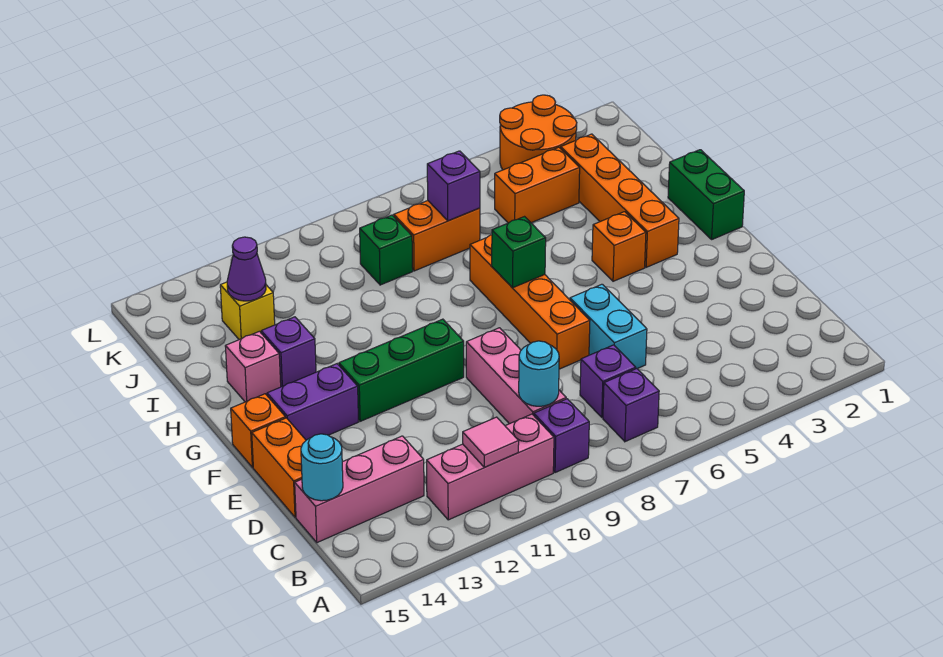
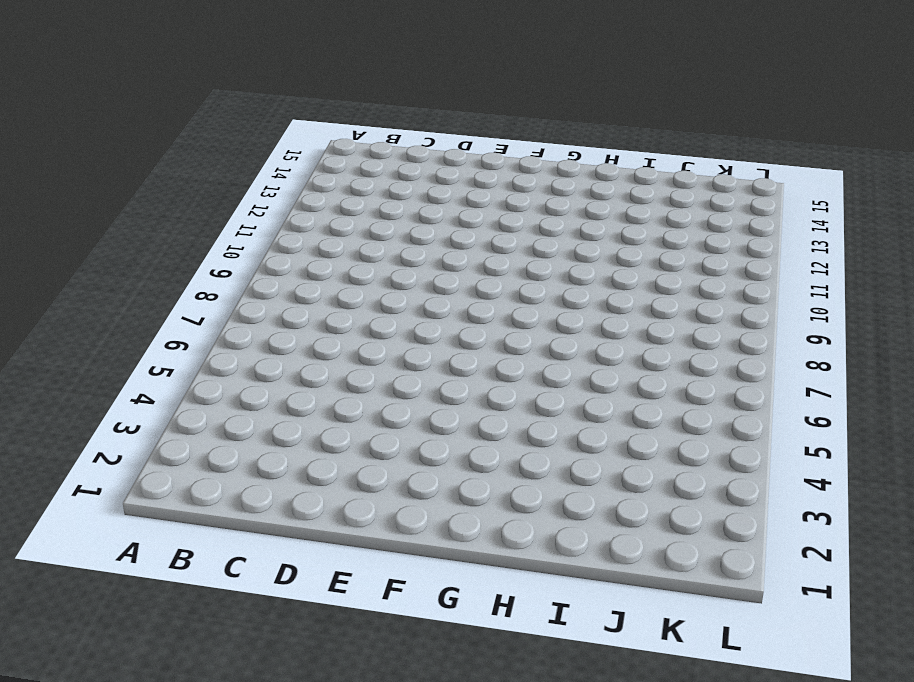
none -> purple brick B7 level 1
none -> purple brick B9 level 1
none -> pink brick B10:B12 level 1

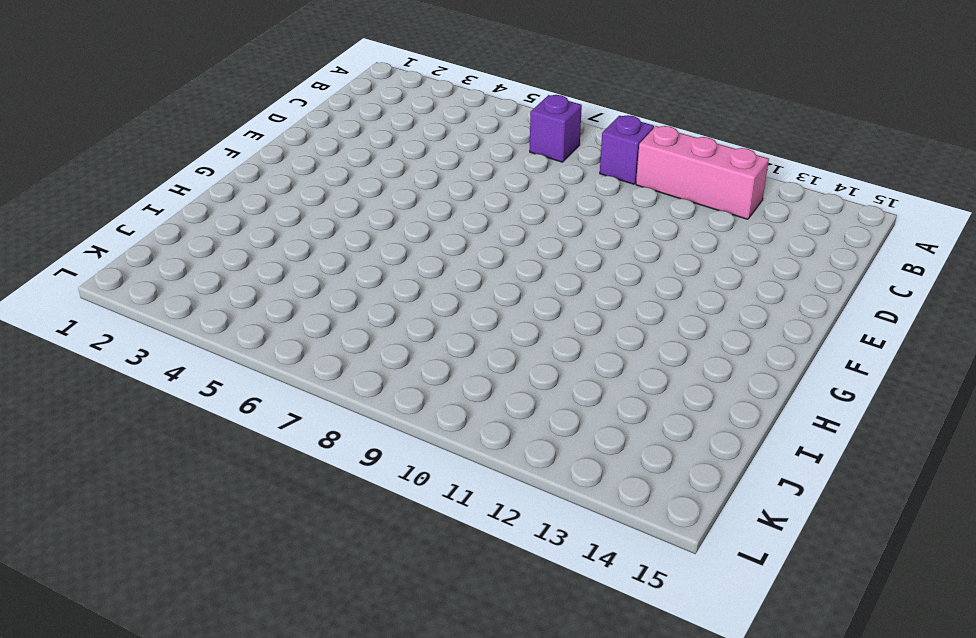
none -> purple brick C7 level 1
none -> pink brick C9:E9 level 1
none -> pink brick C13:C15 level 1

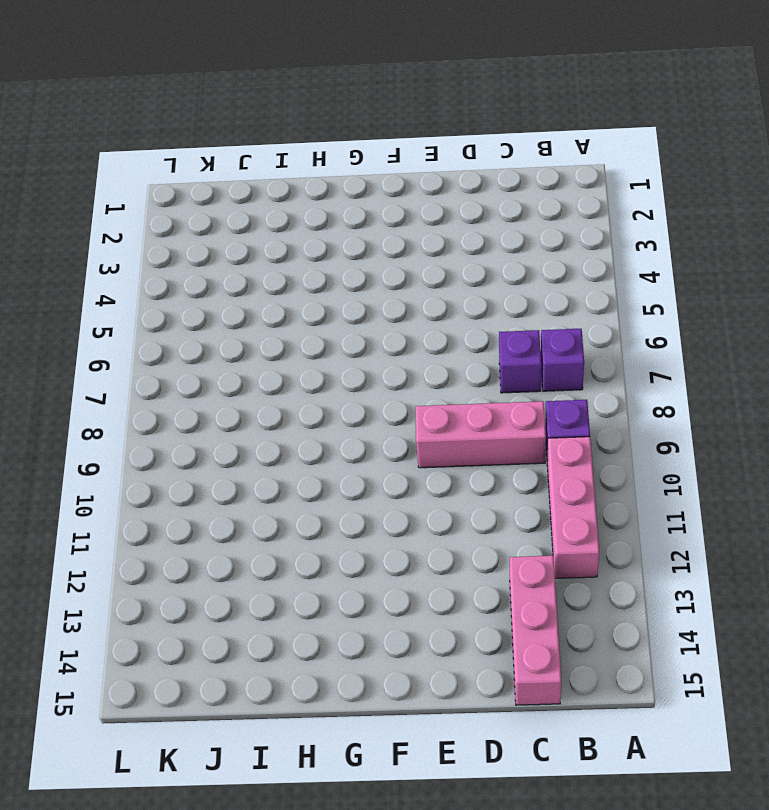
none -> cyan brick D6:E6 level 1
none -> orange brick D15:E15 level 1
none -> orange brick E7:H7 level 1

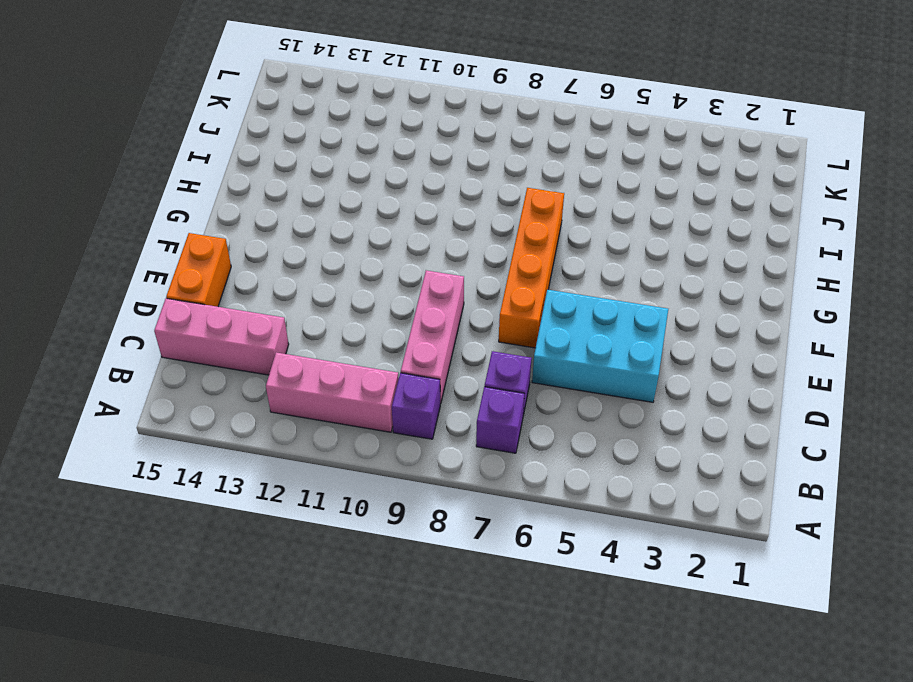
cyan brick D4:E6 level 1 -> cyan brick D6:E6 level 1
none -> green brick F10:F12 level 1
none -> purple brick F13:F14 level 1
none -> orange brick F15 level 1

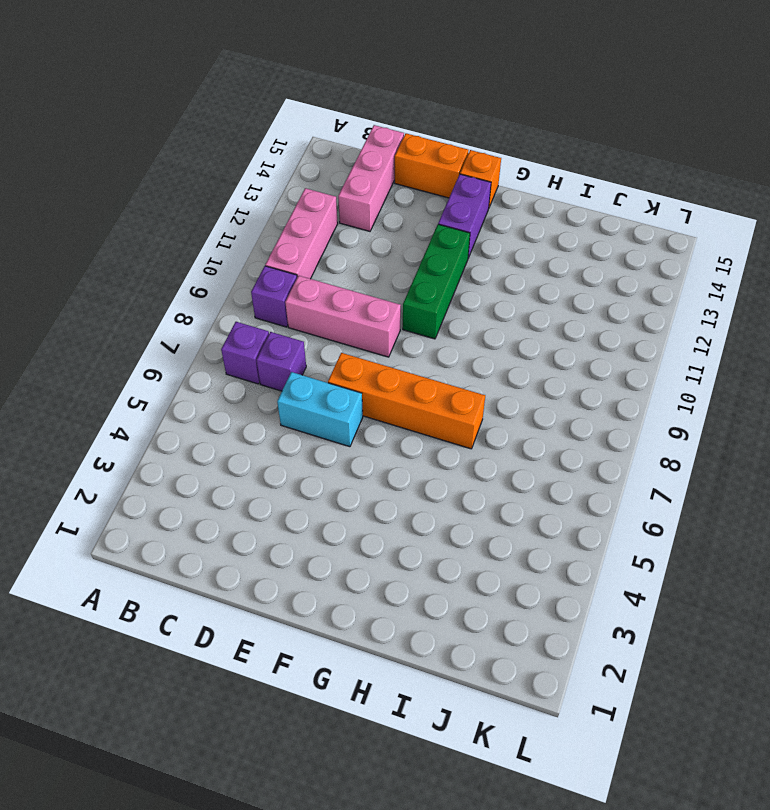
none -> green brick G1:H1 level 1
none -> orange brick G3:J3 level 1
none -> orange brick G4 level 1

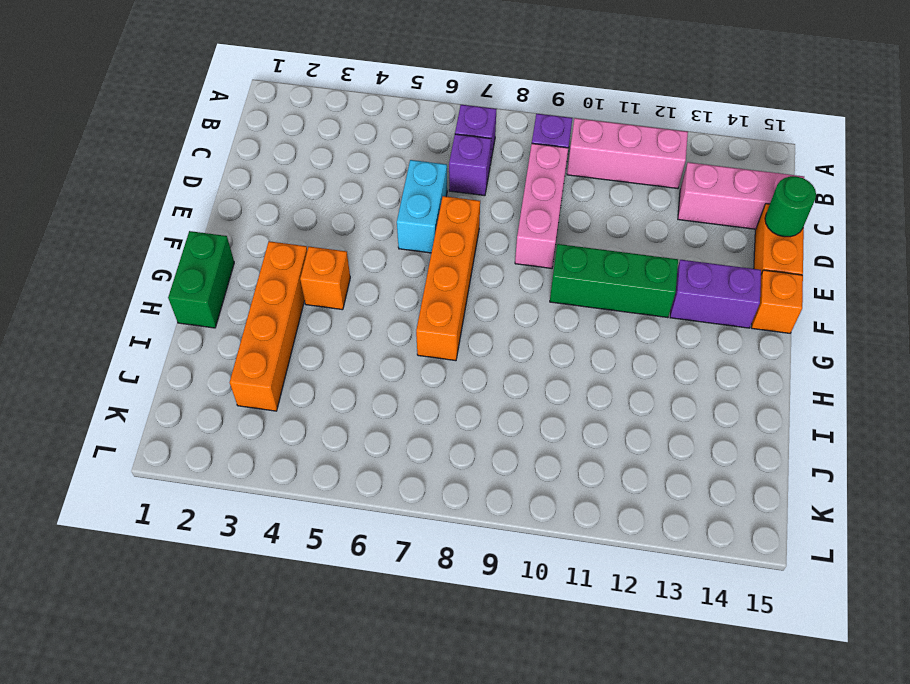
green round brick D15 level 2 -> none
none -> purple brick H13 level 1
none -> pink brick H14 level 1
none -> orange brick J4:J5 level 1

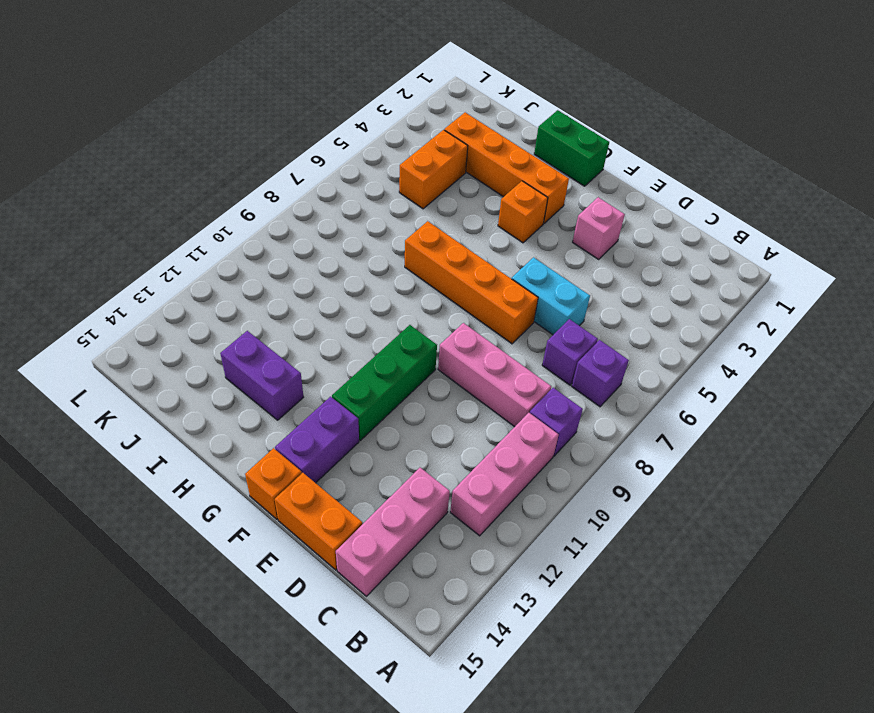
pink brick E3 level 1 -> pink brick H14 level 1
purple brick H13:I13 level 1 -> purple brick H13 level 1
none -> orange brick J7:J8 level 1
none -> green brick J9 level 1
none -> yellow brick J13 level 1

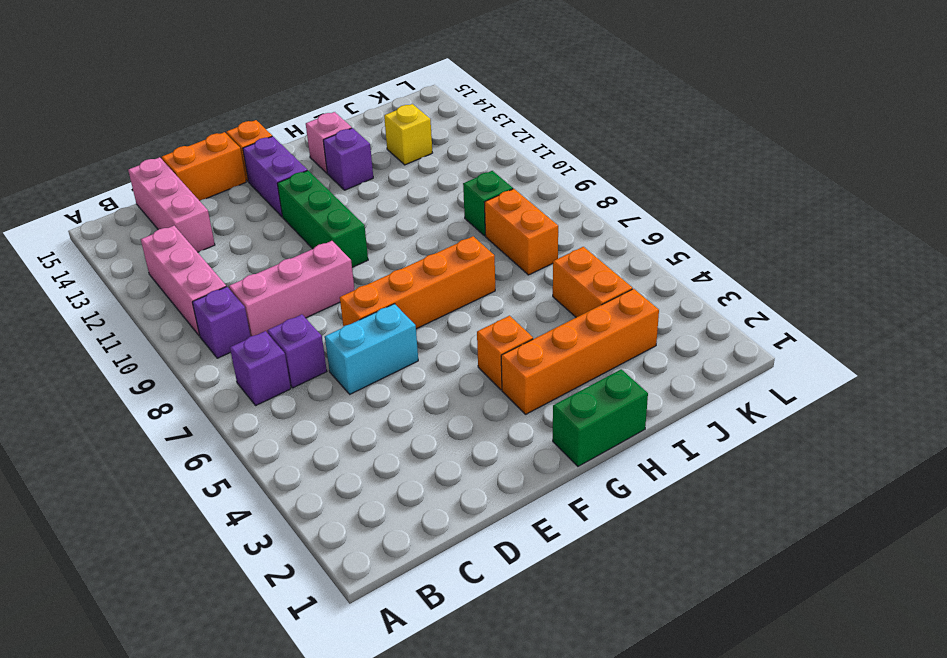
none -> orange round brick K3:L4 level 1
none -> pink tile B11 level 2
none -> cyan round brick C9 level 2

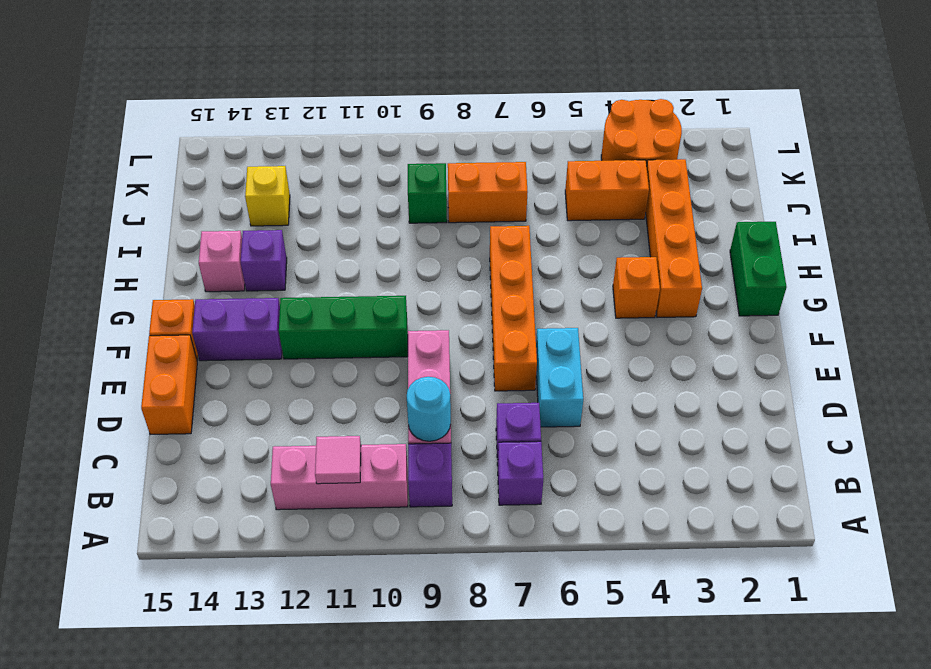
none -> pink brick C13:C15 level 1
none -> cyan round brick C15 level 2
none -> green brick G7 level 2

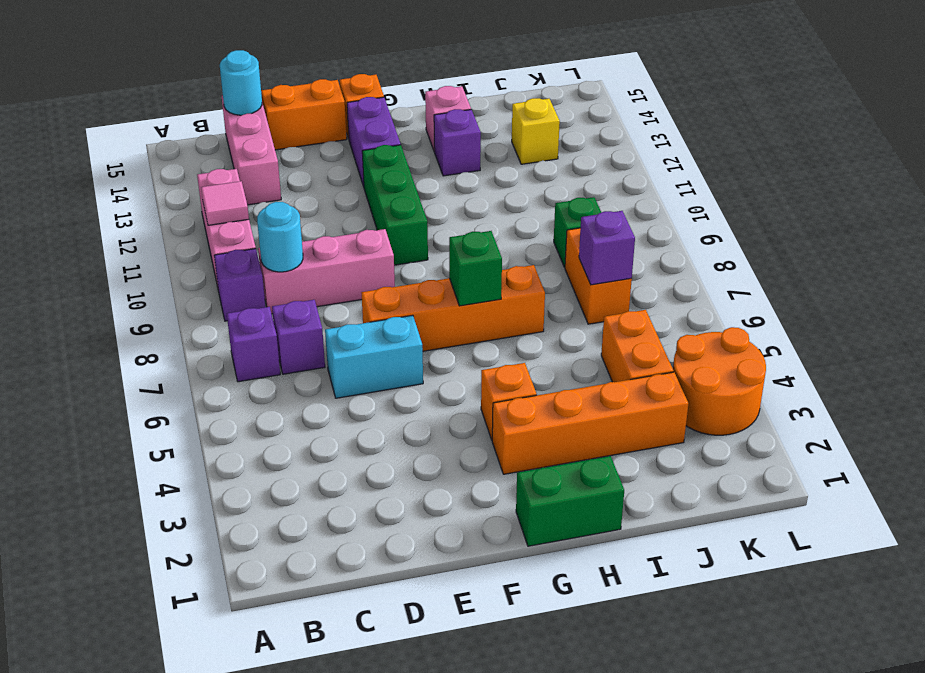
none -> purple cone J13 level 2

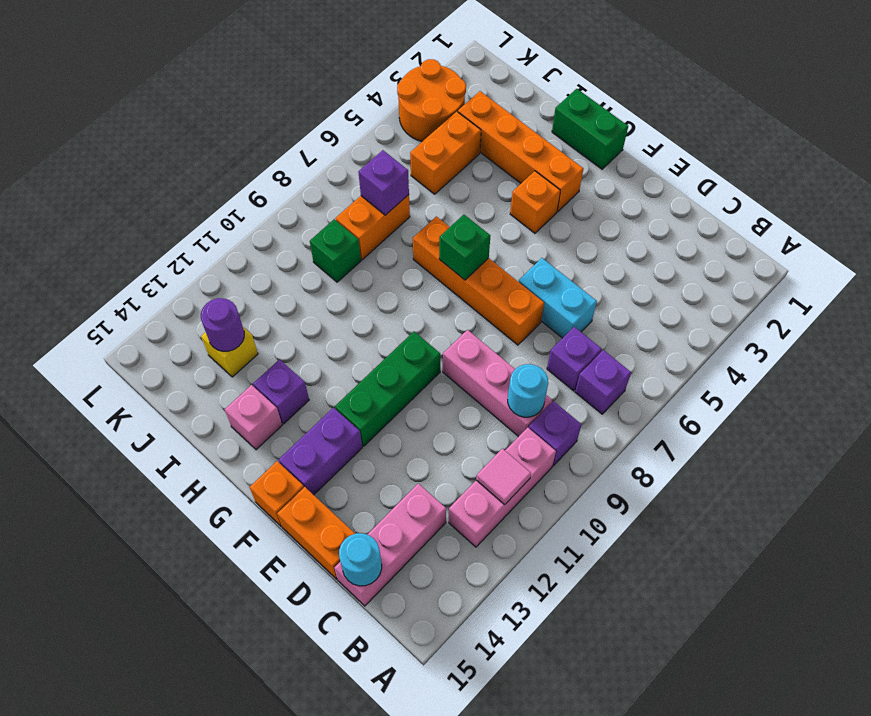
purple round brick J13 level 2 -> purple cone J13 level 2

